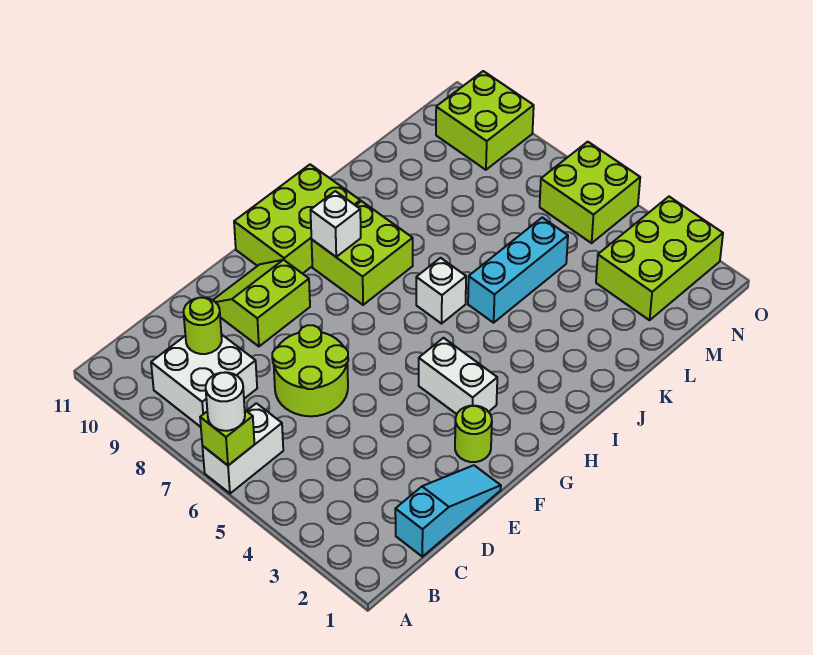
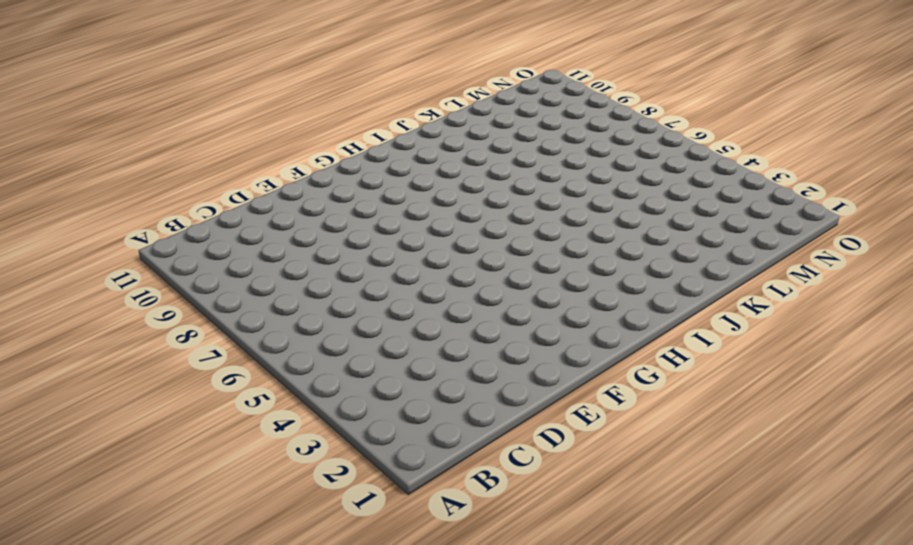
none -> white brick A6:B6 level 1
none -> white brick B8:C9 level 1
none -> cyan slope C1:E1 level 1 top C

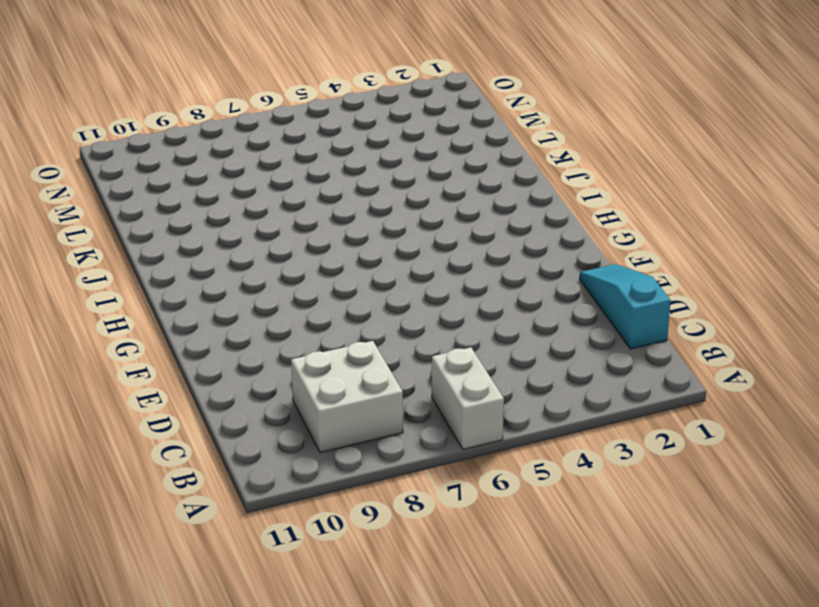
none -> lime round brick D6:E7 level 1
none -> lime slope E9:F10 level 1 top 9
none -> lime round brick F2 level 1

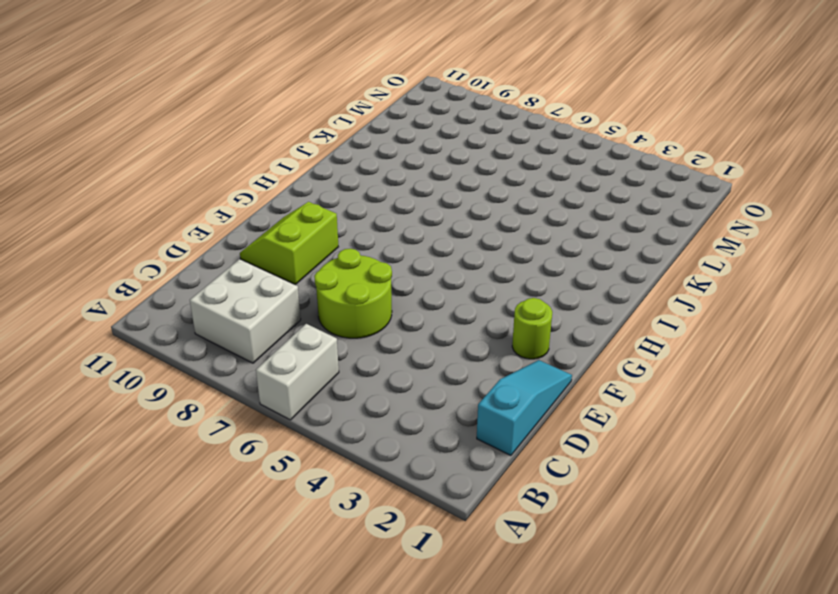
none -> white brick G3:G4 level 1
none -> lime brick G10:I11 level 1
none -> lime brick H8:I9 level 1

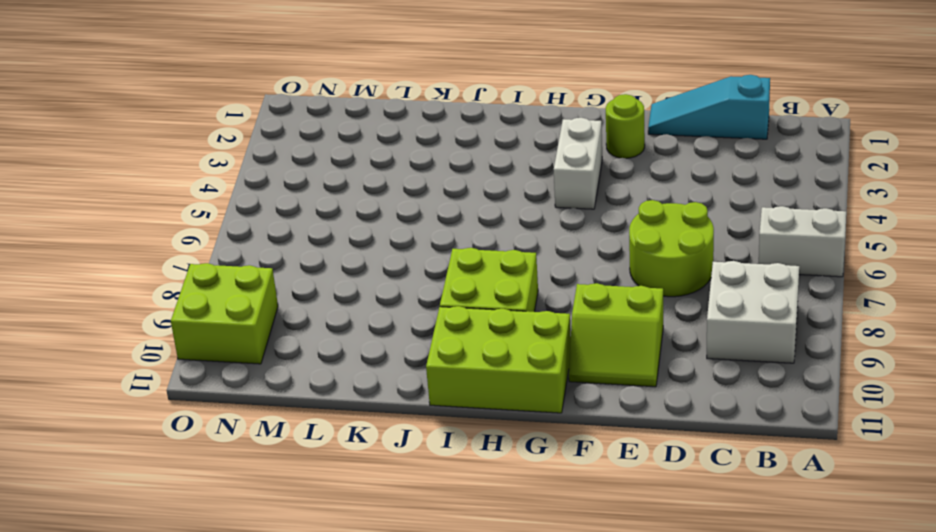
none -> white brick I6 level 1
none -> cyan brick J5:L5 level 1
none -> lime brick M2:O3 level 1

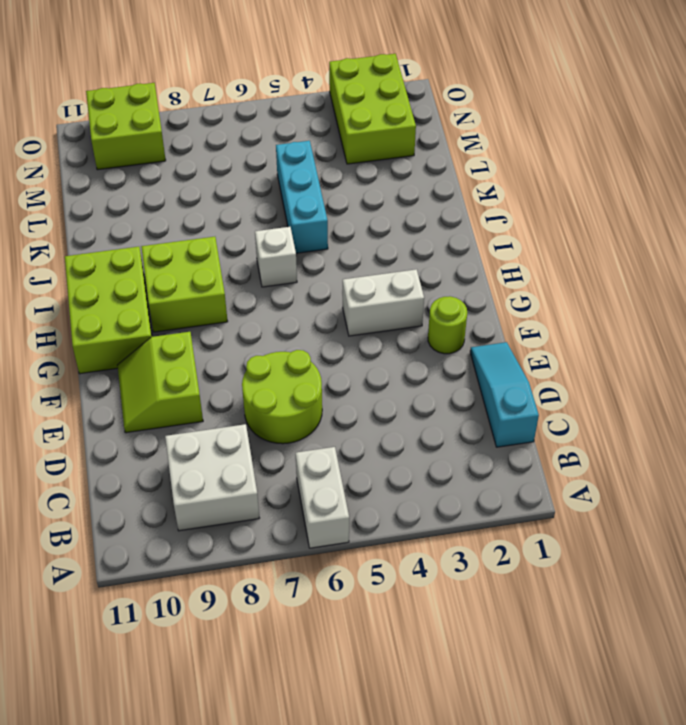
none -> lime brick N5:O6 level 1
none -> lime brick A6 level 2
none -> lime round brick C9 level 2

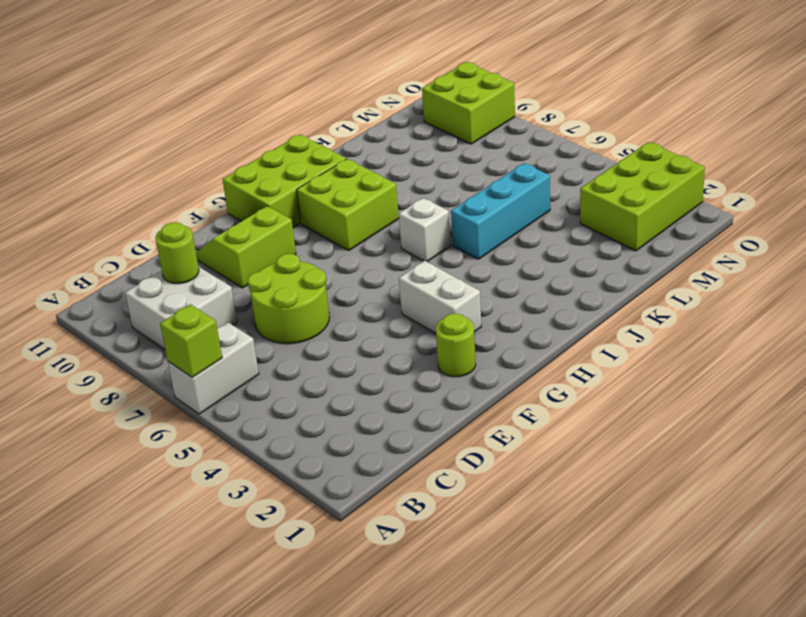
none -> cyan slope C1:E1 level 1 top C
none -> lime brick N5:O6 level 1
none -> white brick H9 level 2

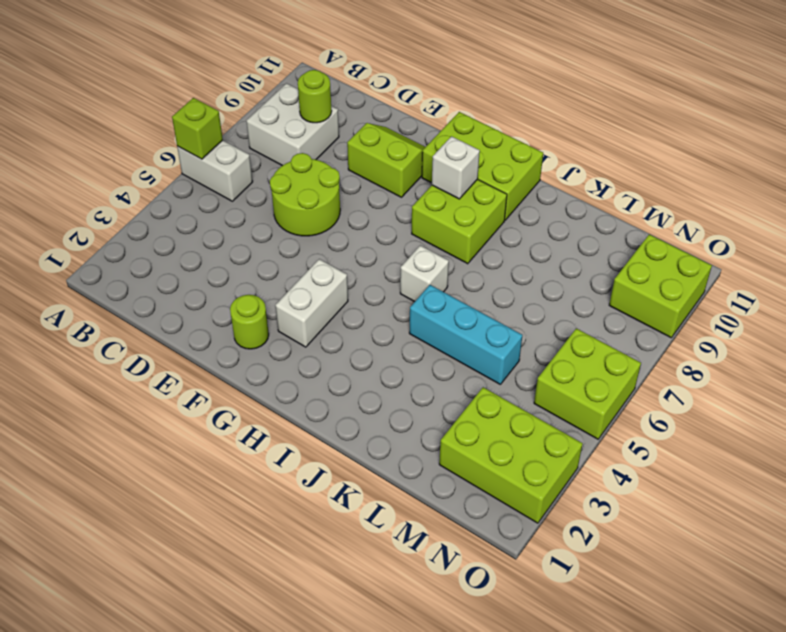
none -> cyan slope C1:E1 level 1 top C
none -> white round brick A6 level 3

